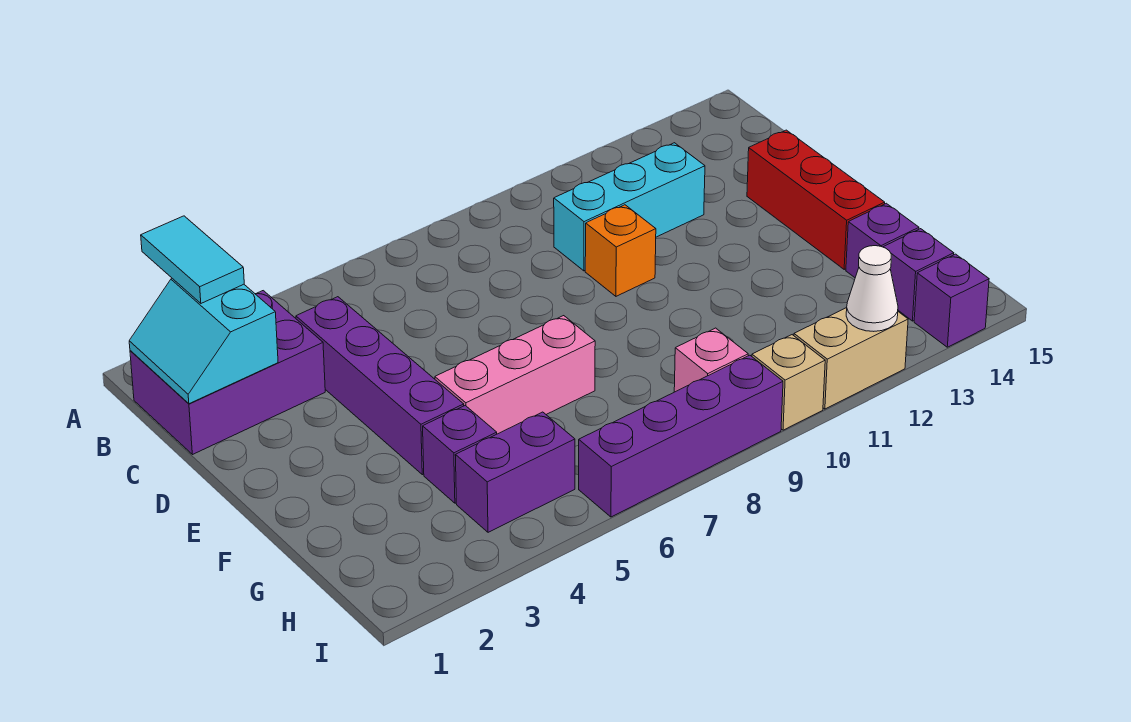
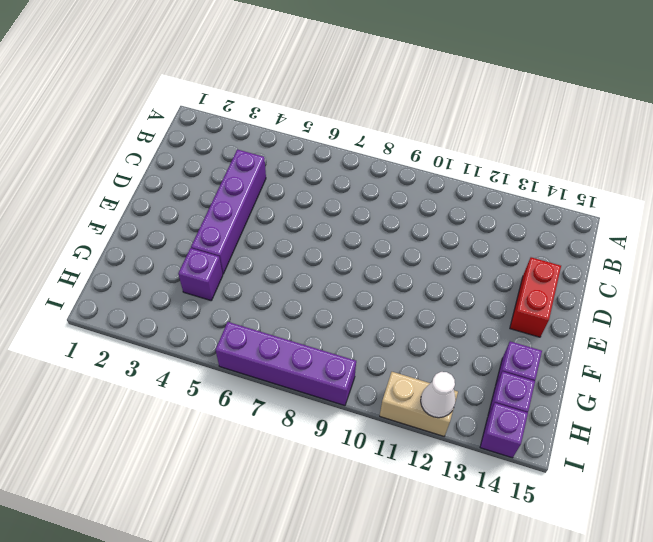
red brick D14:E14 level 1 -> red brick D14:F14 level 1
none -> purple brick B1:C3 level 1
none -> cyan brick C10:C12 level 1
none -> orange brick D10 level 1

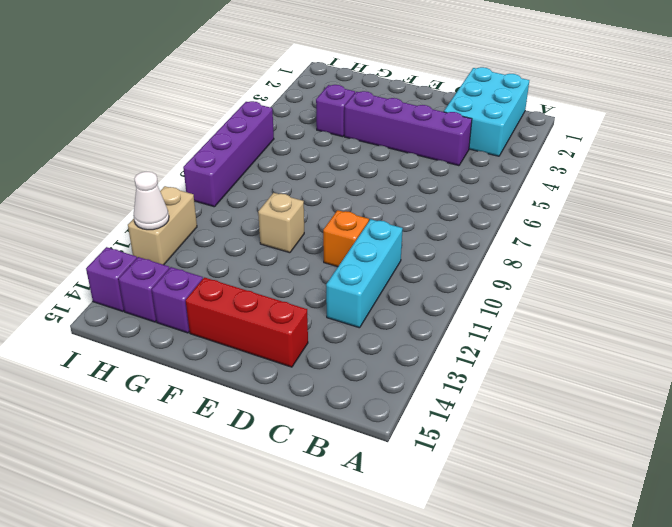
cyan brick B1:C3 level 1 -> purple brick B1:C3 level 1
tan brick F10 level 1 -> tan brick I10 level 1
none -> pink brick F5:F7 level 1
none -> purple brick H4:H5 level 1
none -> pink brick H9 level 1

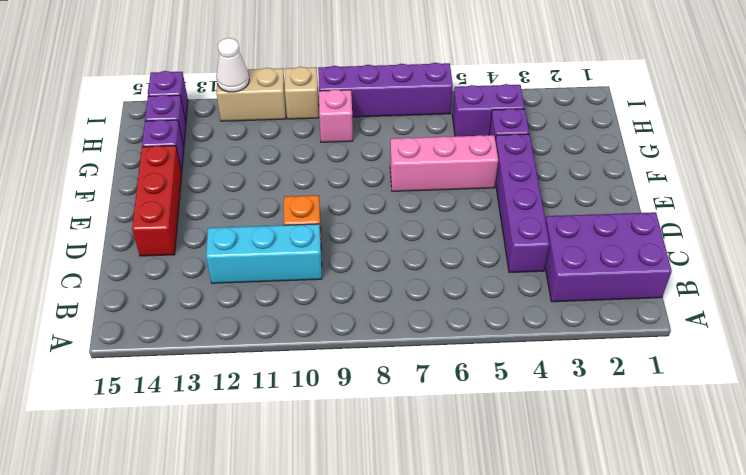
none -> cyan slope B1:C2 level 2 top 2
none -> cyan tile A2:B2 level 3

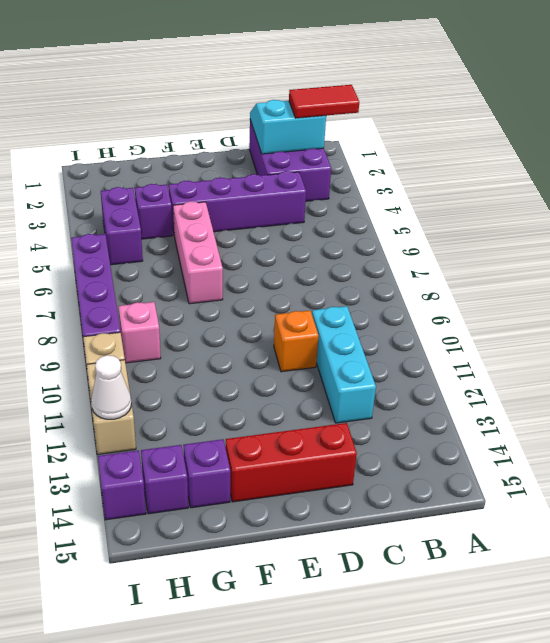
red tile A2:B2 level 3 -> cyan tile A2:B2 level 3

